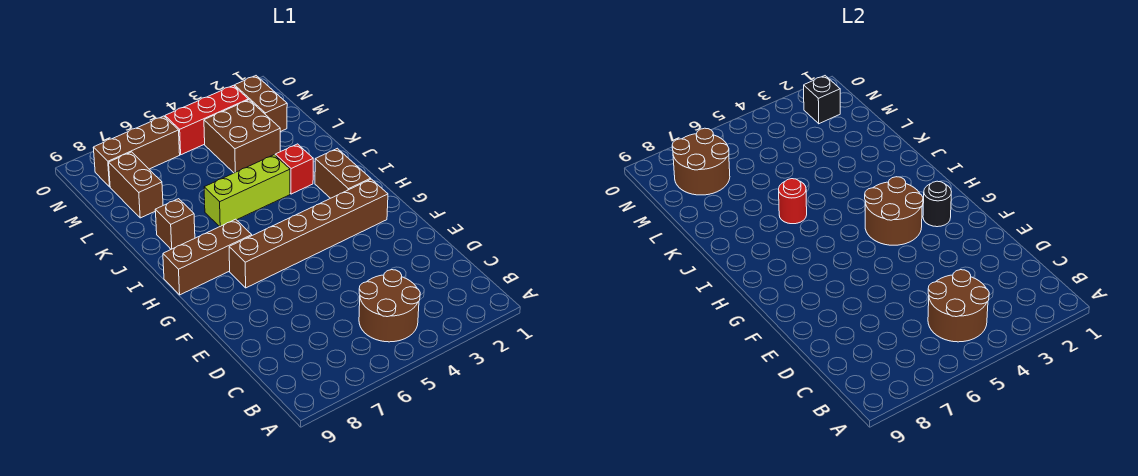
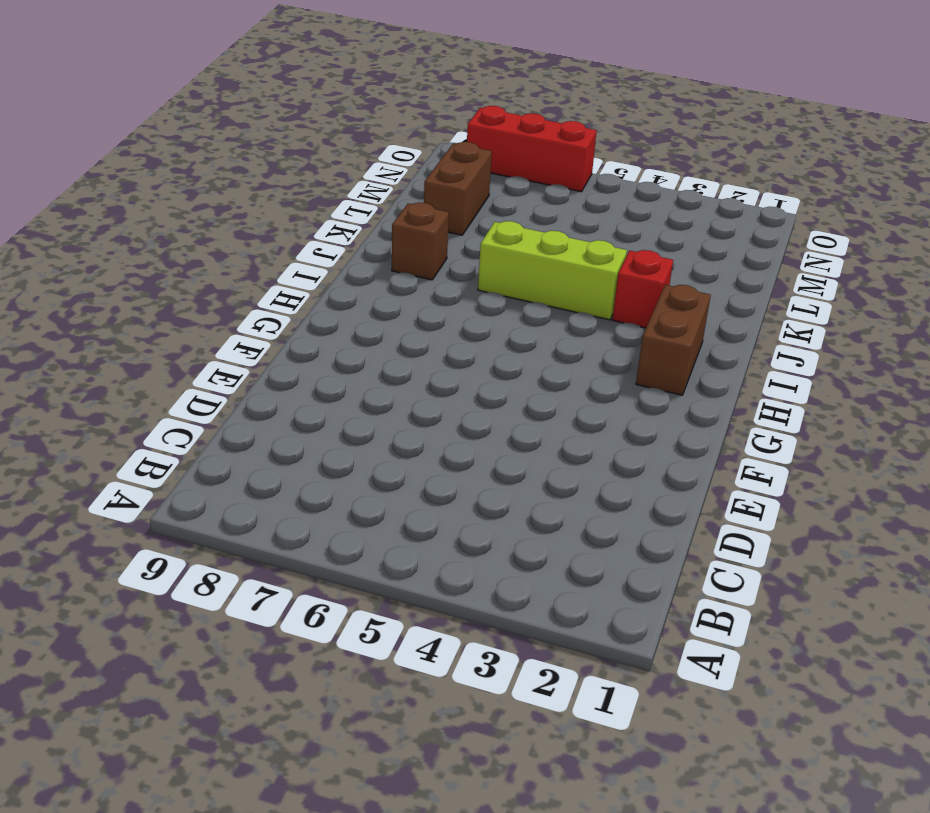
red brick O6:O8 level 1 -> red brick N3:N5 level 1
none -> brown round brick B4:C5 level 1
none -> brown brick G2:G7 level 1
none -> brown brick H7:H9 level 1

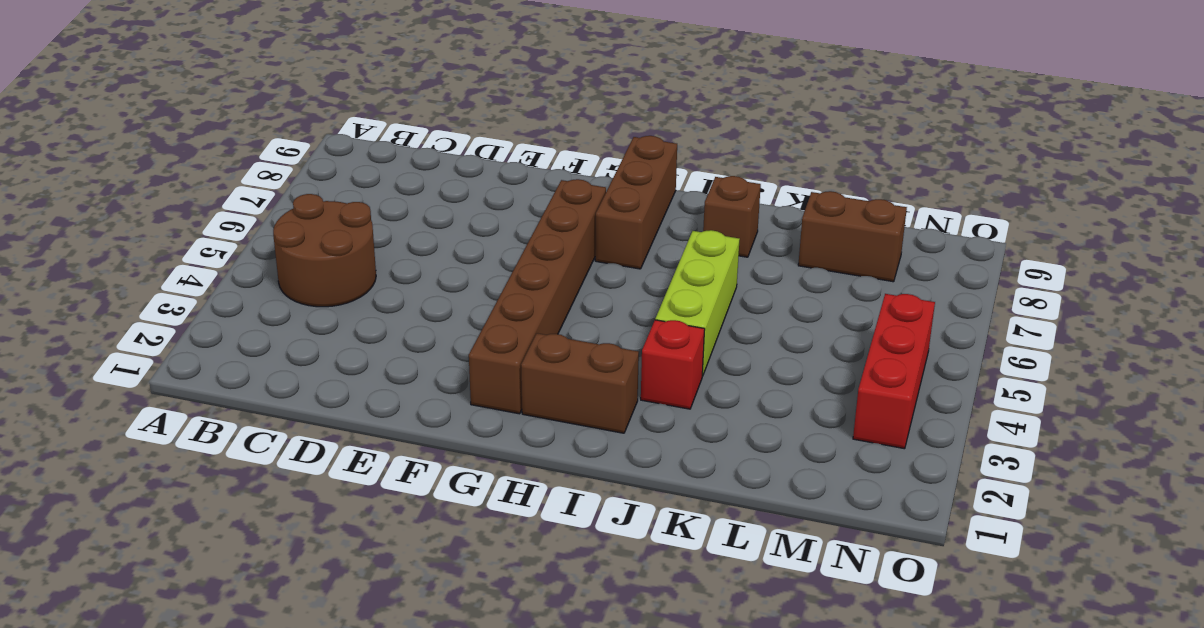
none -> brown brick L3:M4 level 1
none -> brown brick M2:N2 level 1
none -> brown brick N6:N8 level 1

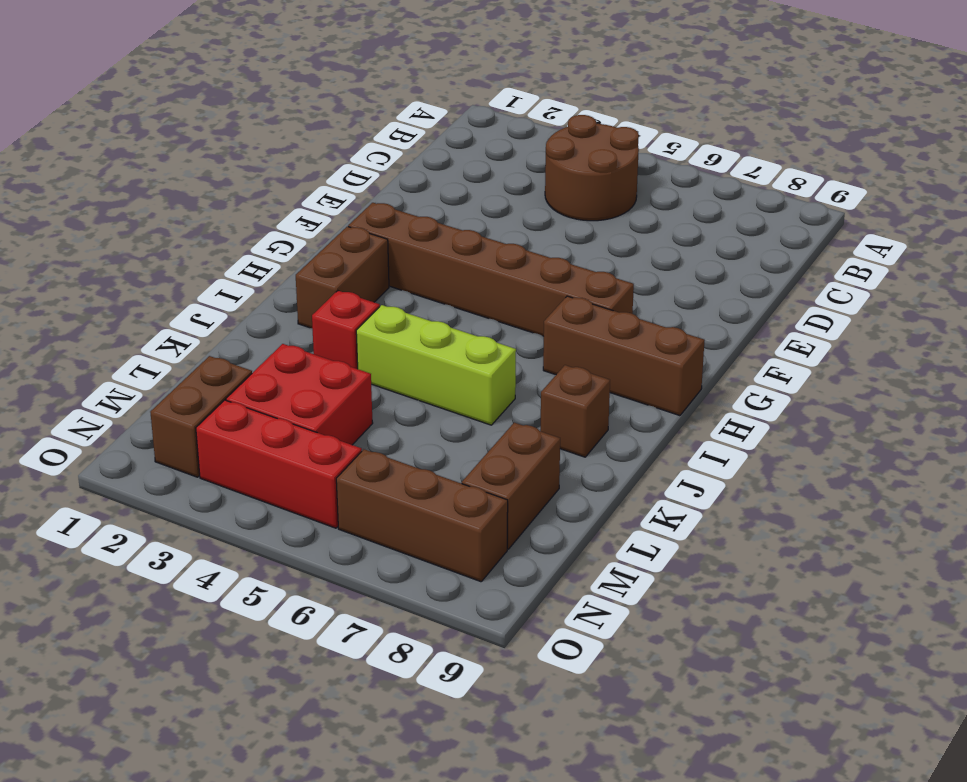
red brick L3:M4 level 1 -> brown brick L3:M4 level 1
none -> brown round brick B4:C5 level 2
none -> black round brick G2 level 2
none -> brown round brick G3:H4 level 2

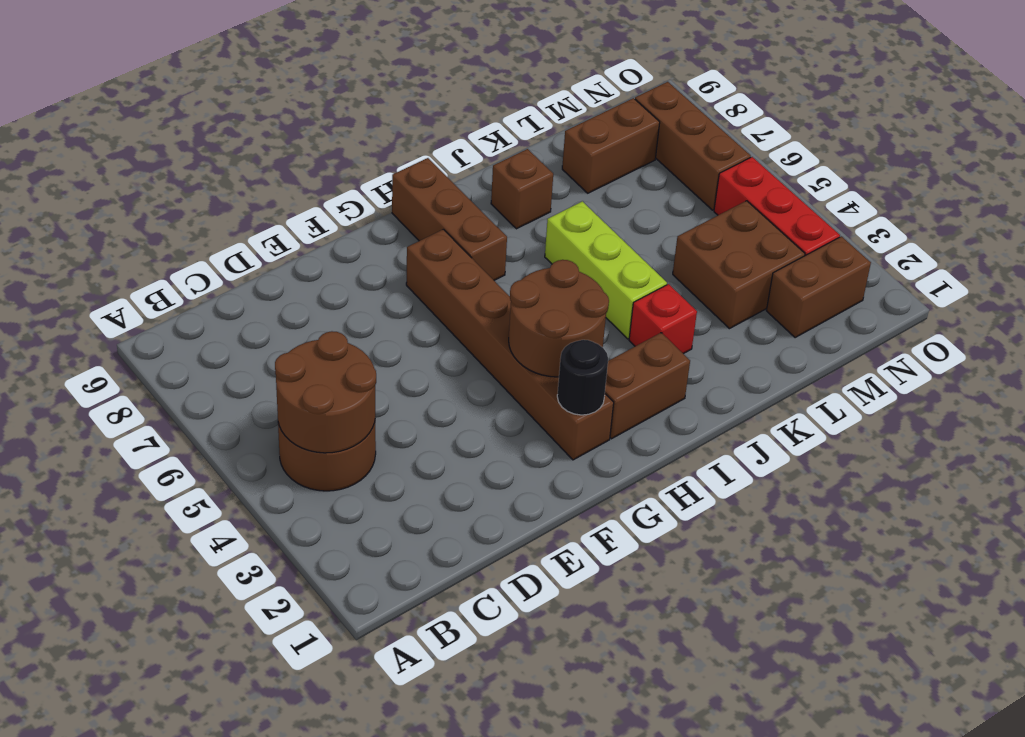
none -> red round brick J6 level 2
none -> brown round brick M7:N8 level 2
none -> black brick N2 level 2

